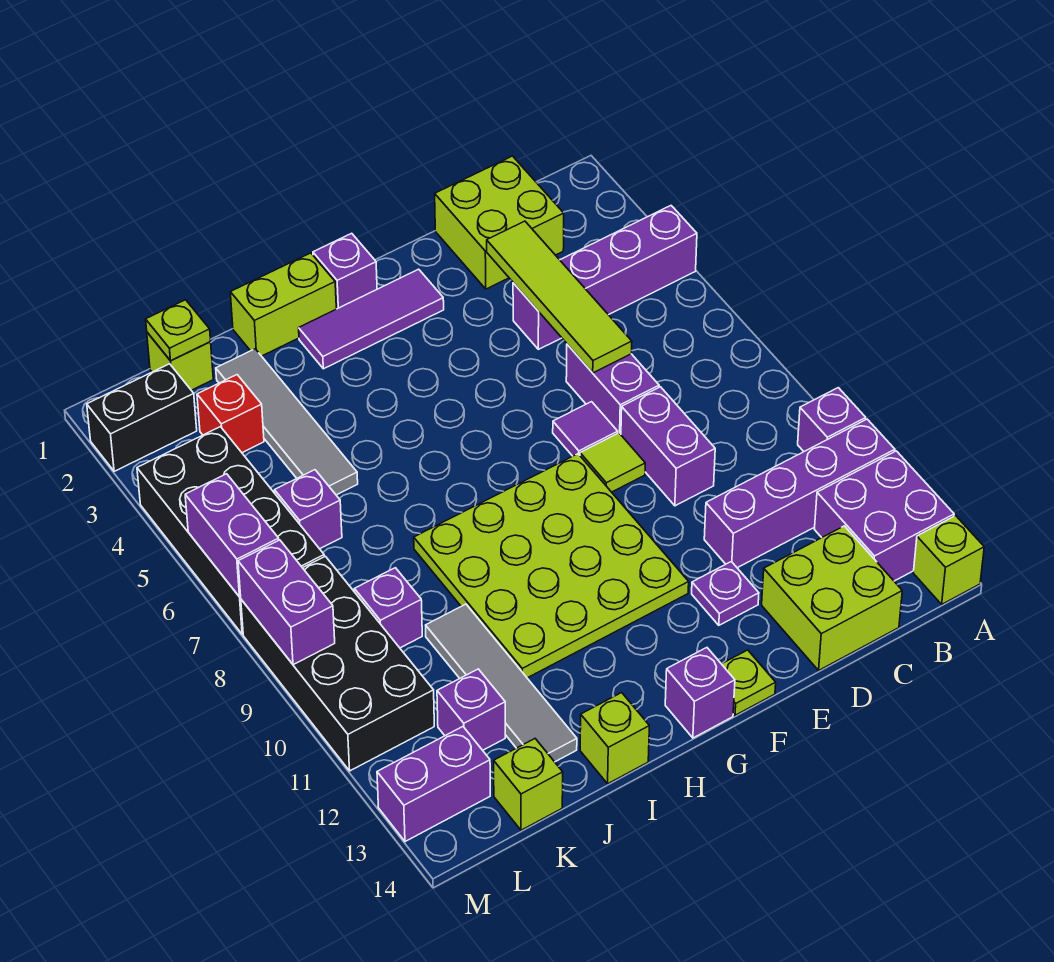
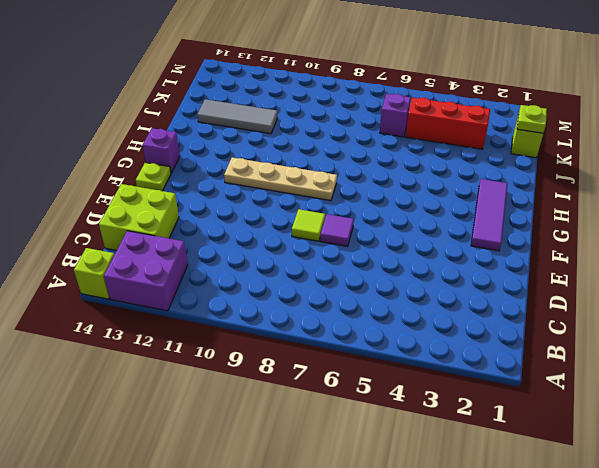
tan plate G8:G11 level 1 -> lime plate F8:I11 level 1
grey tile J11:J13 level 1 -> grey tile J10:J13 level 1
red brick K3:K5 level 1 -> red brick K3 level 1
none -> purple brick A4:D4 level 1
none -> purple brick A10 level 1
none -> purple brick A11:D11 level 1
none -> lime brick C1:D2 level 1

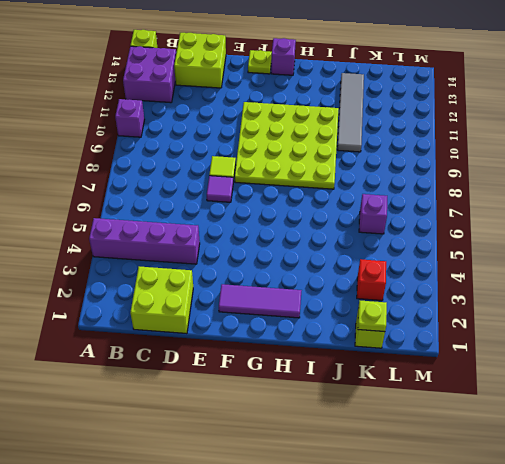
none -> purple brick A11:D11 level 1
none -> purple brick D6:D7 level 1
none -> purple brick D8:D9 level 1
none -> purple plate E12 level 1

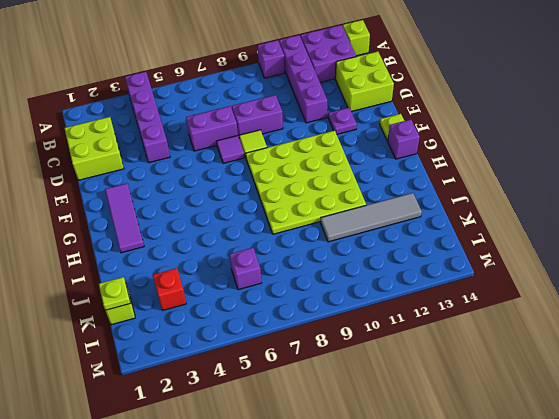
none -> purple brick G1 level 1
none -> lime brick H1:I1 level 1
none -> lime brick I14 level 1
none -> grey tile J2:J5 level 1

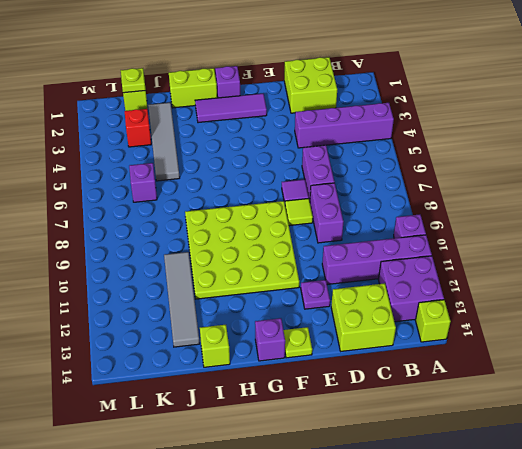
none -> purple brick K9 level 1
none -> purple brick K12 level 1
none -> lime brick K14 level 1
none -> black brick L2:M2 level 1

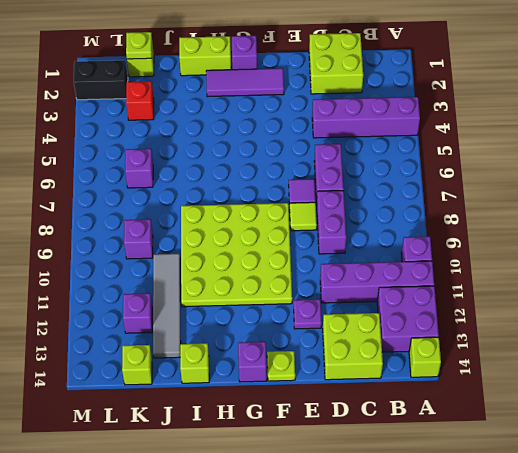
none -> grey tile J2:J5 level 1
none -> black brick L4:M7 level 1
none -> black brick L8:M11 level 1
none -> purple brick L13:M13 level 1

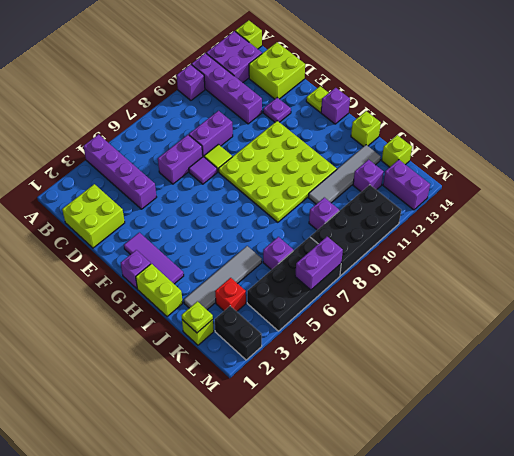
none -> lime tile D3:D6 level 2
none -> purple brick M8:M9 level 2

